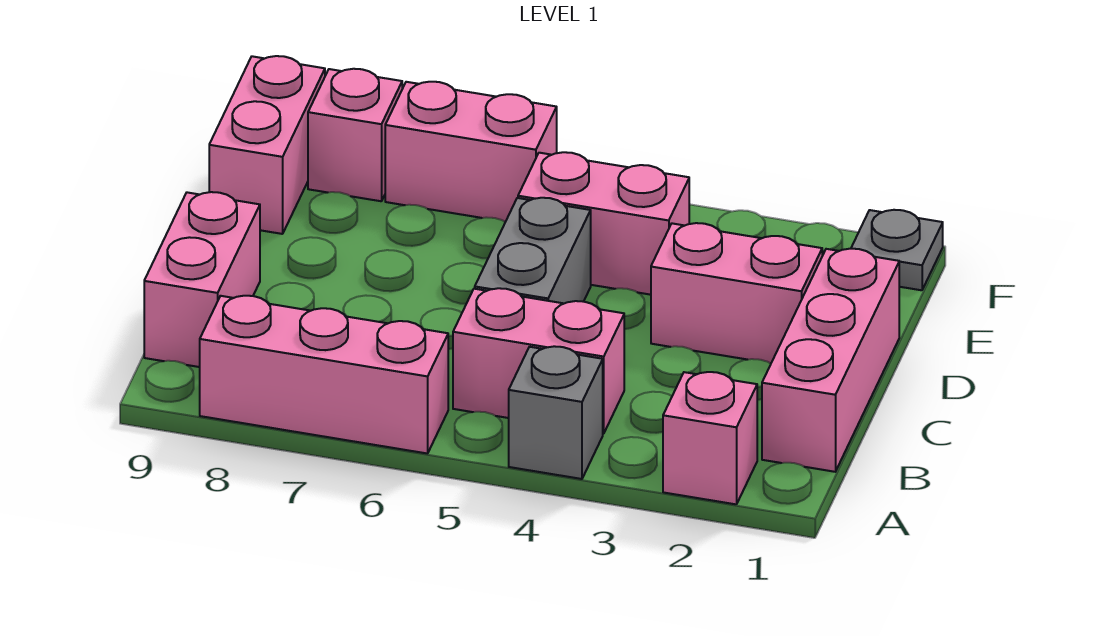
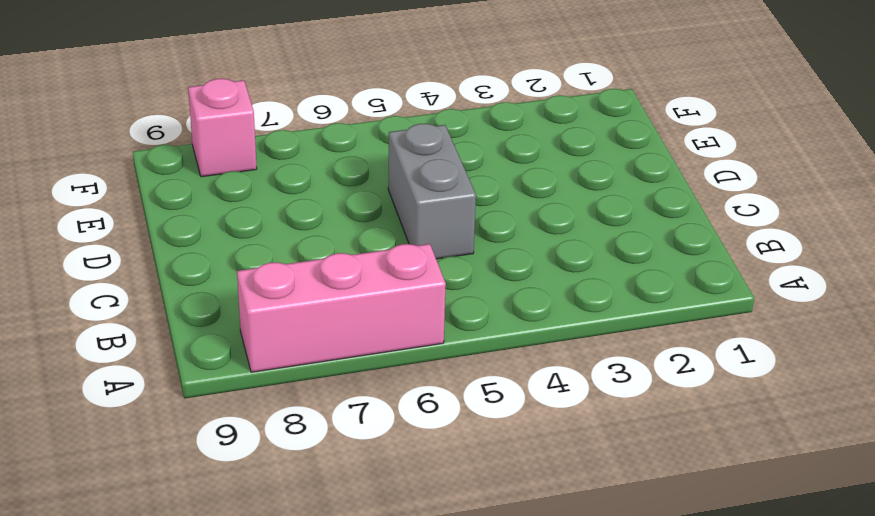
none -> pink brick A2 level 1
none -> grey brick A4 level 1
none -> pink brick B1:D1 level 1

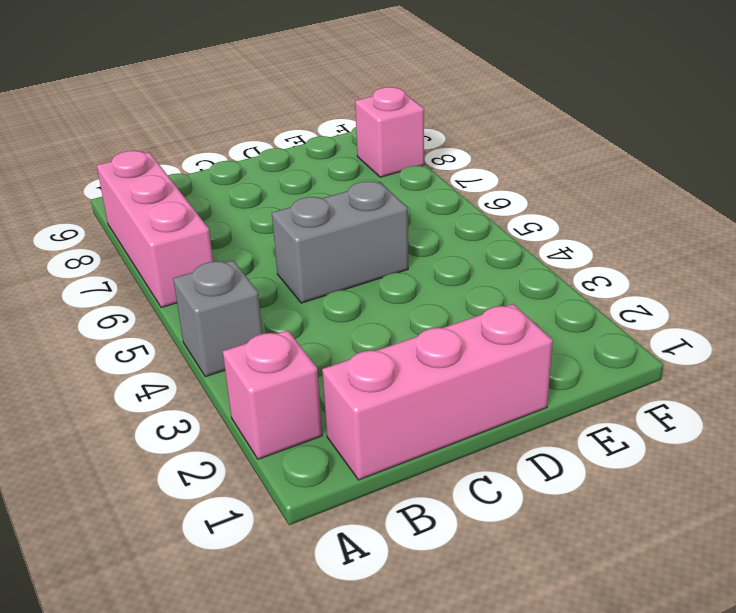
none -> pink brick B4:B5 level 1
none -> pink brick B9:C9 level 1
none -> pink brick D2:D3 level 1

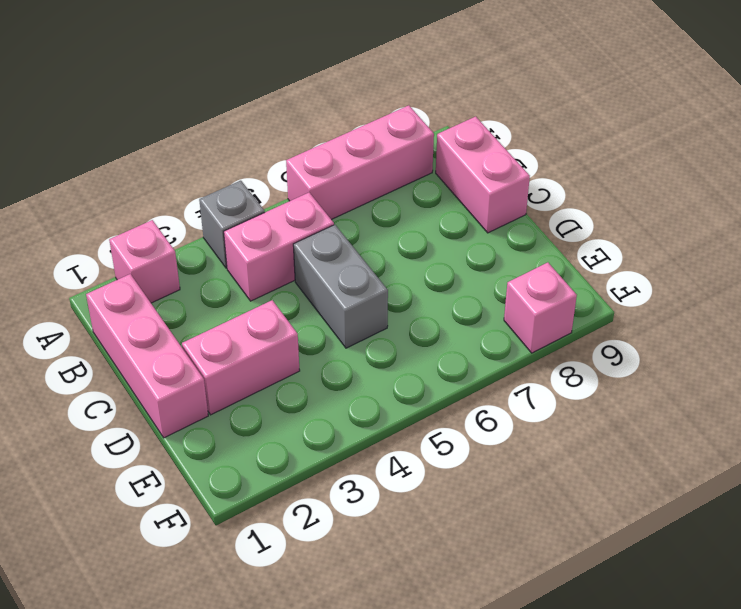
none -> pink brick E4:E5 level 1
none -> pink brick E9:F9 level 1
none -> grey plate F1 level 1

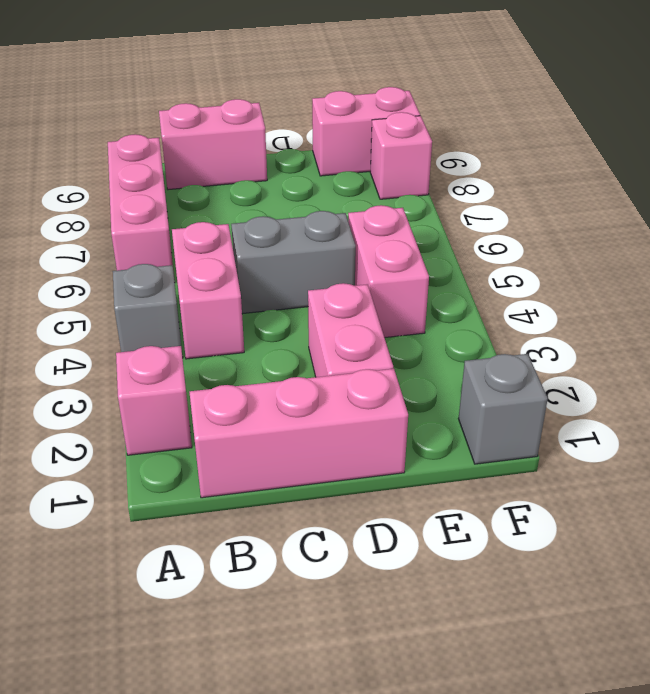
grey brick F1 level 1 -> grey plate F1 level 1
none -> pink brick F6:F7 level 1

